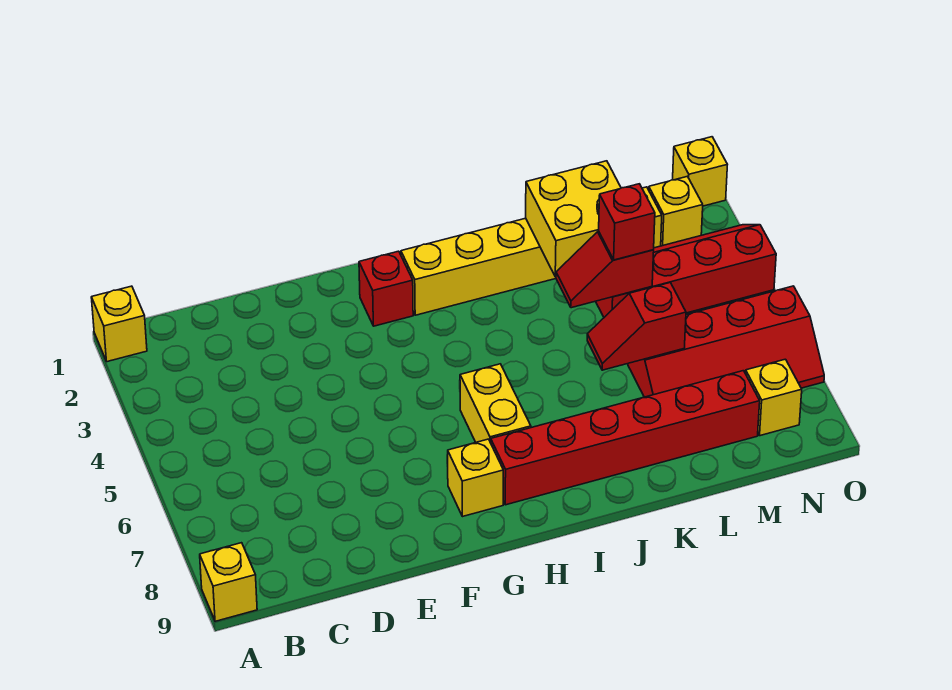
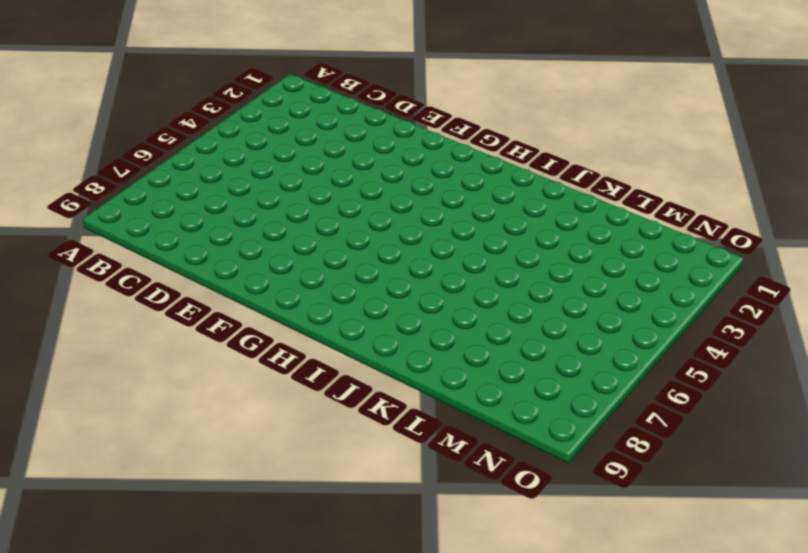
none -> yellow brick A1 level 1
none -> yellow brick A9 level 1
none -> red brick G2 level 1

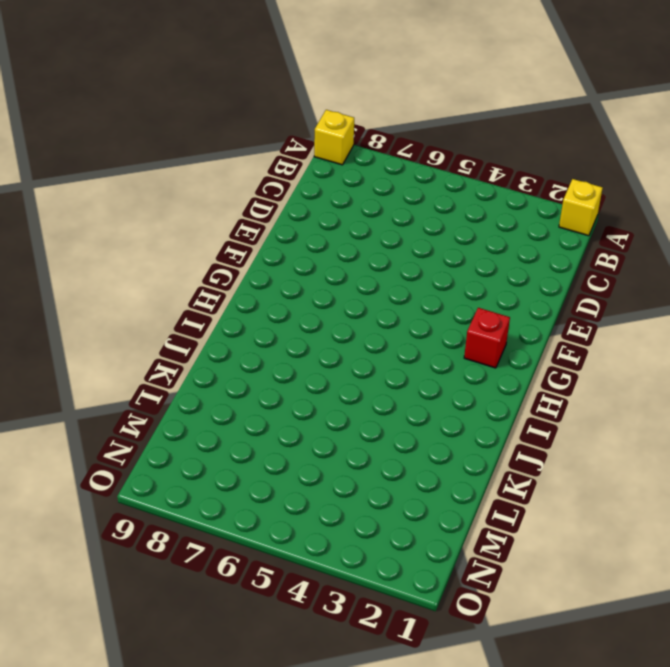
none -> yellow brick G8 level 1
none -> yellow brick H2:M2 level 1
none -> yellow brick H6:H7 level 1

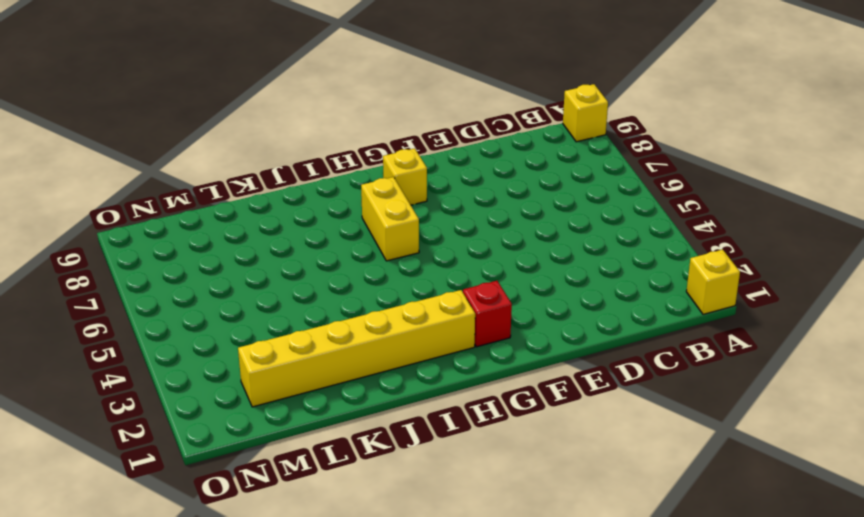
none -> red brick H8:M8 level 1
none -> red slope L3:O4 level 1 top 4
none -> red slope L6:O7 level 1 top 6

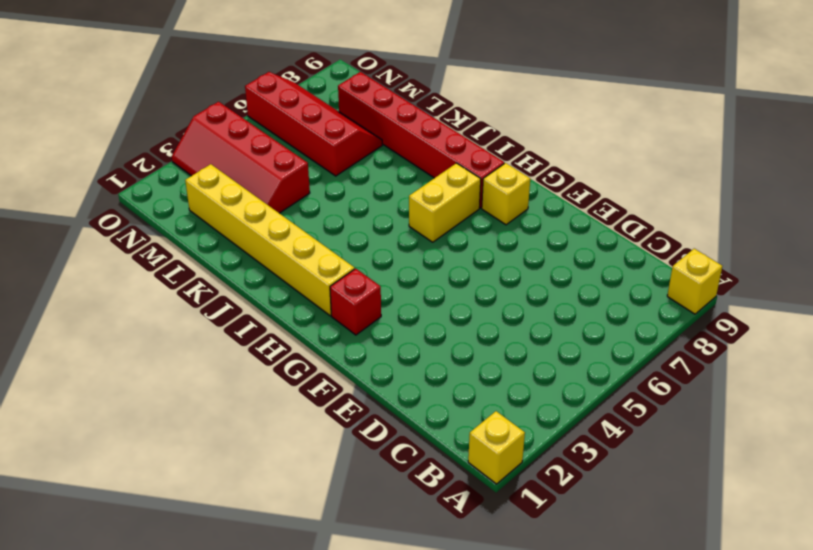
none -> yellow brick N2 level 1
none -> yellow brick N8 level 1
none -> yellow brick O1 level 1

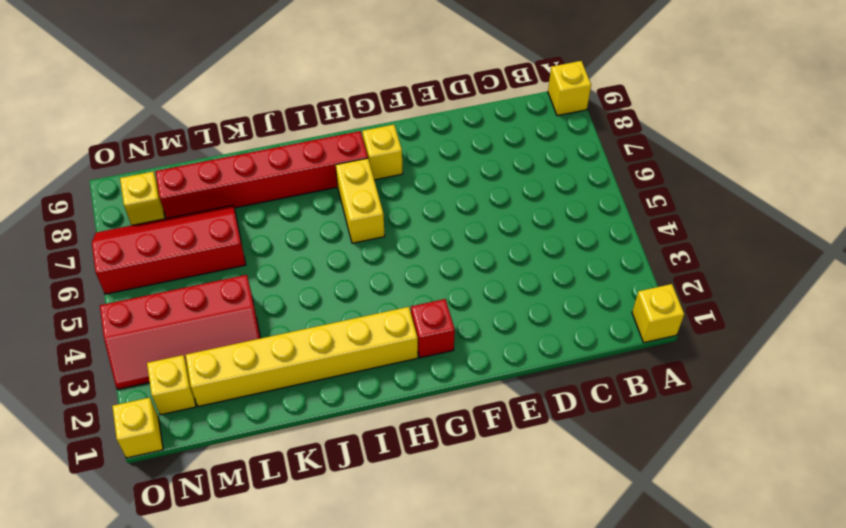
none -> yellow brick K2:L3 level 2
none -> red slope K4:L4 level 2 top L
none -> red slope K6:L6 level 2 top L

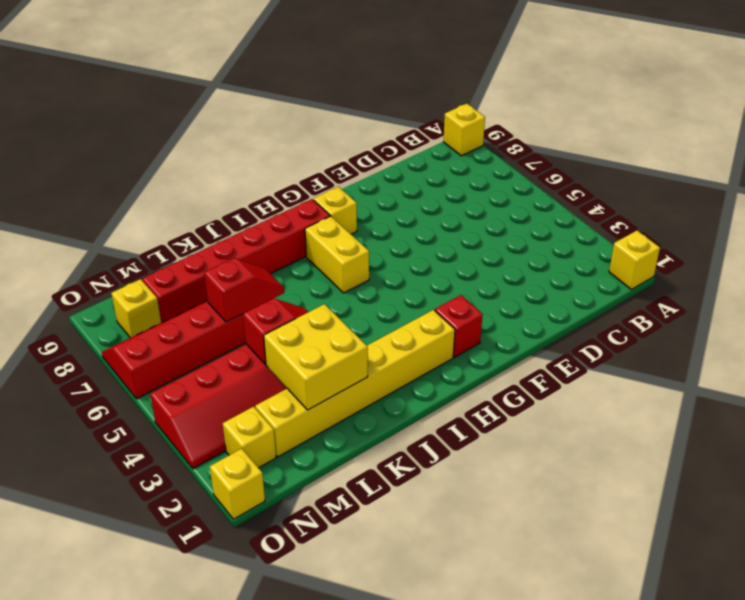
none -> red brick L4 level 3

